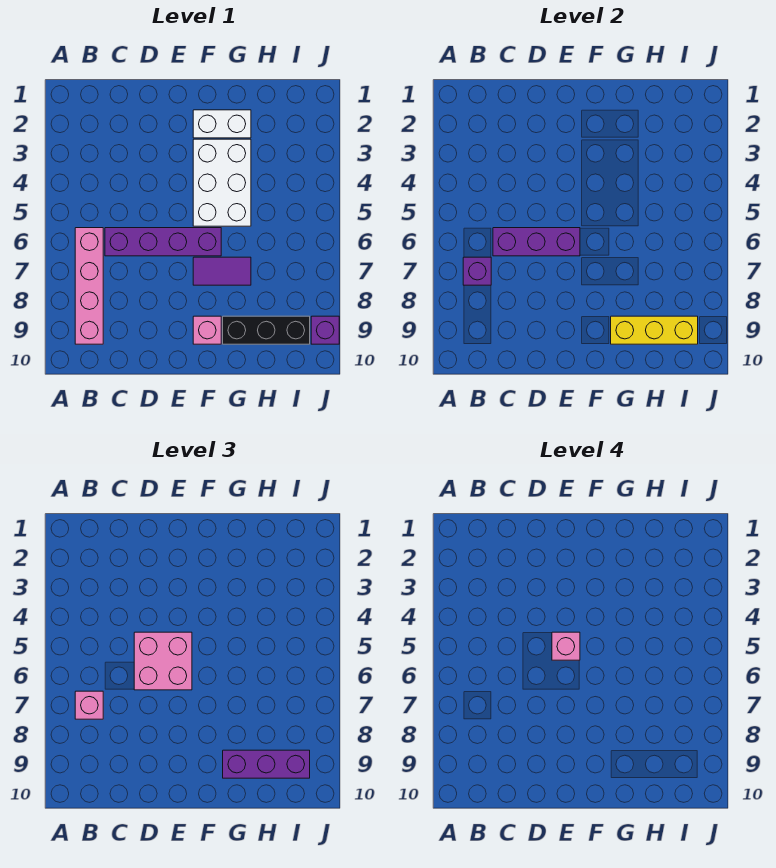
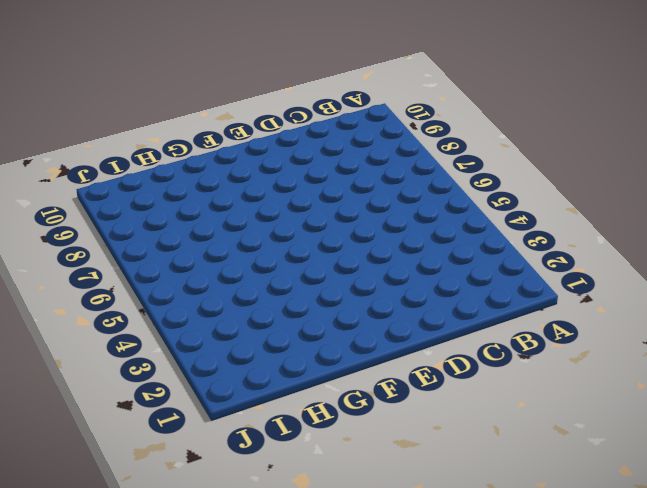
none -> pink brick B6:B9 level 1
none -> purple brick C6:F6 level 1
none -> white brick F2:G2 level 1

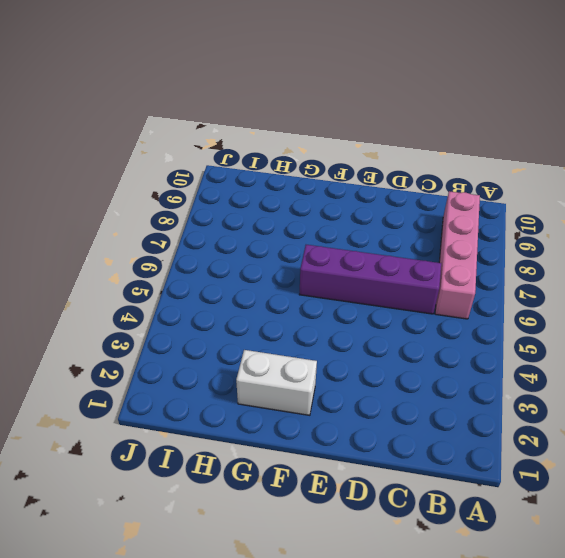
none -> white brick F3:G5 level 1
none -> purple tile F7:G7 level 1
none -> pink brick F9 level 1

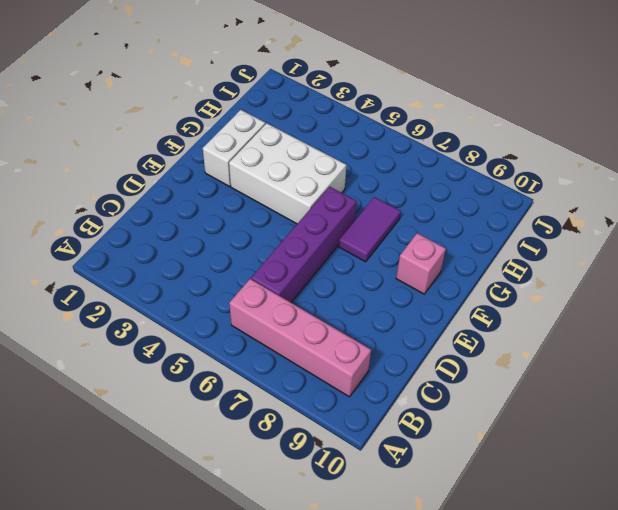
none -> black brick G9:I9 level 1
none -> purple brick J9 level 1
none -> purple brick B7 level 2

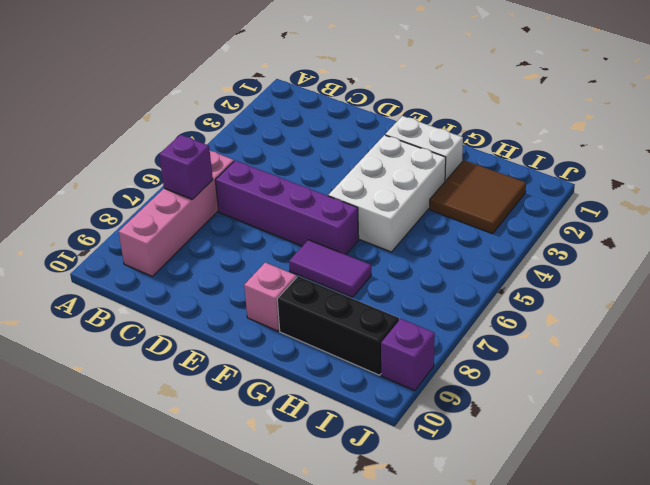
brown tile H2:I3 level 1 -> none
none -> purple brick C6:E6 level 2
none -> yellow brick G9:I9 level 2
none -> pink brick B7 level 3

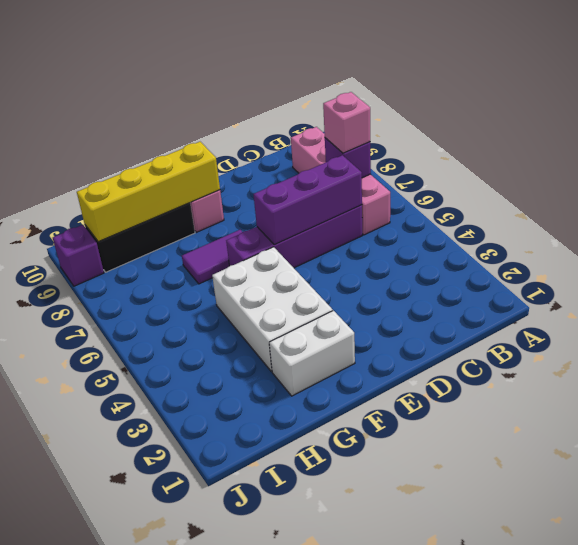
yellow brick F9:I9 level 2 -> yellow brick G9:I9 level 2
none -> pink brick D5:E6 level 3
none -> purple brick G9:I9 level 3
none -> pink brick E5 level 4

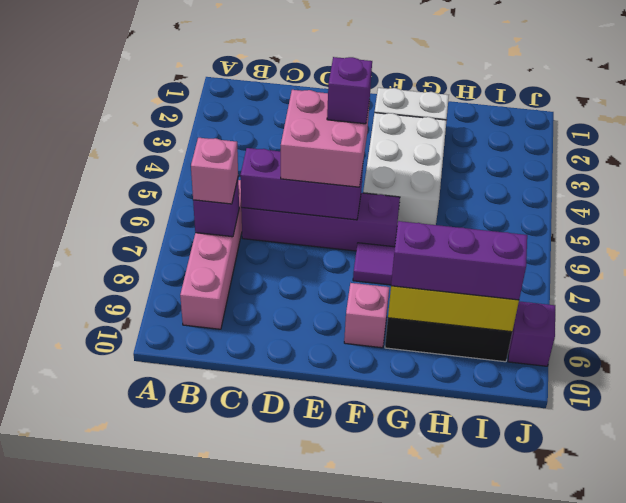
purple brick E5 level 4 -> pink brick E5 level 4

